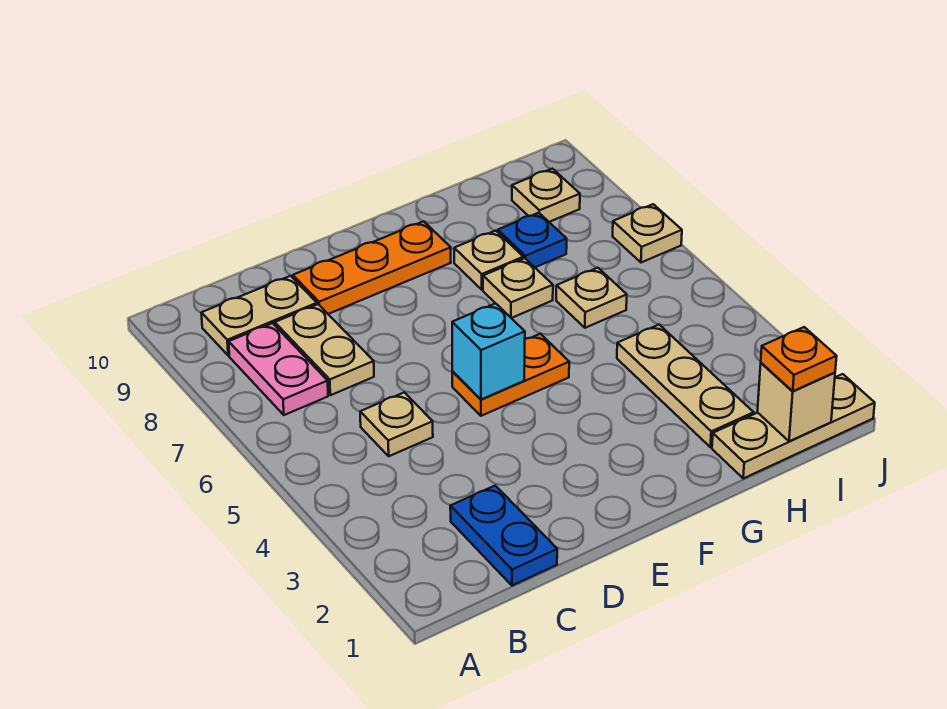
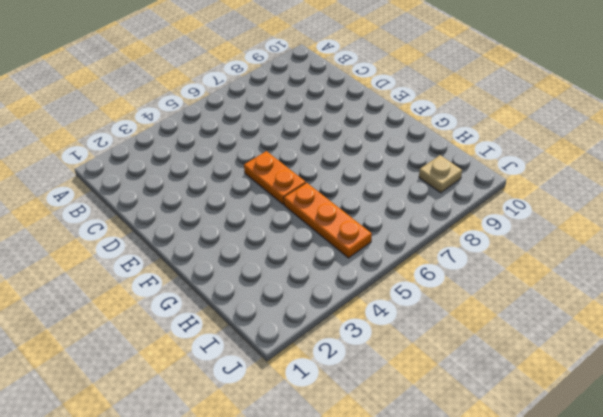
orange plate G5:I5 level 1 -> orange plate D9:F9 level 1
none -> pink plate B7:B8 level 1
none -> tan plate B9:C9 level 1
none -> blue plate C1:C2 level 1

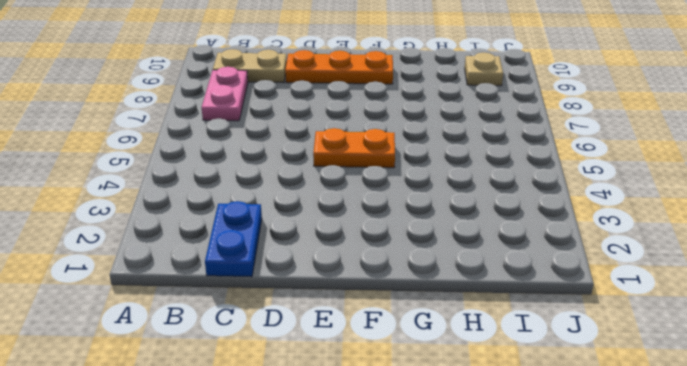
none -> tan plate C5 level 1
none -> tan plate C7:C8 level 1
none -> tan plate G7 level 1

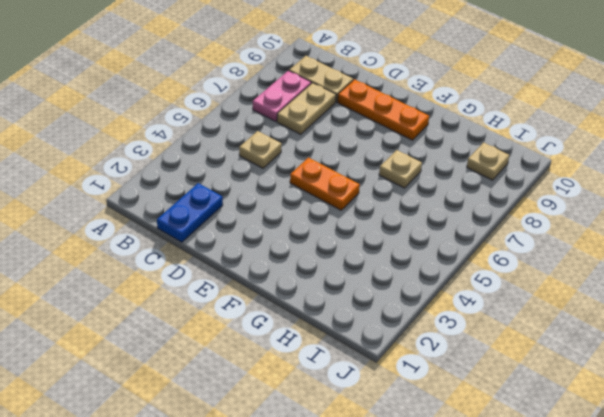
none -> tan plate G8 level 1
none -> tan plate H1:J1 level 1
none -> tan plate H2:H4 level 1

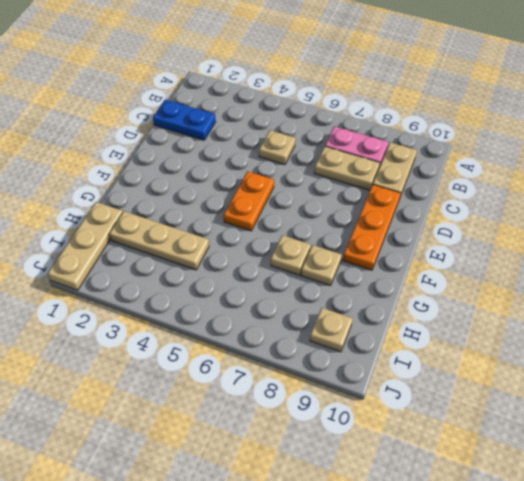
none -> tan plate H6 level 1
none -> blue plate H8 level 1
none -> tan plate J7 level 1

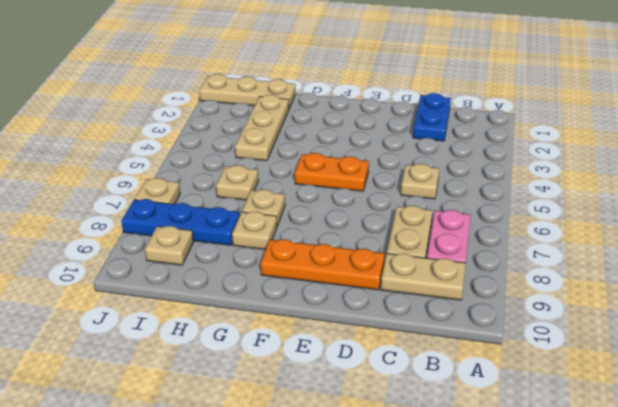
blue plate H8:J8 level 1 -> blue plate H8 level 1
none -> cyan brick E5 level 2
none -> tan brick I1 level 2
none -> orange plate I1 level 3

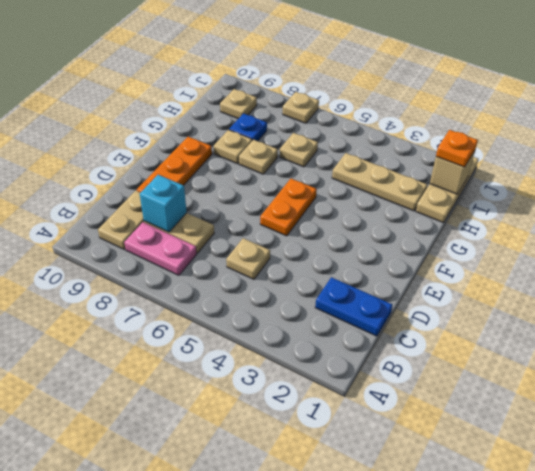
cyan brick C8 level 2 -> cyan brick E5 level 2

